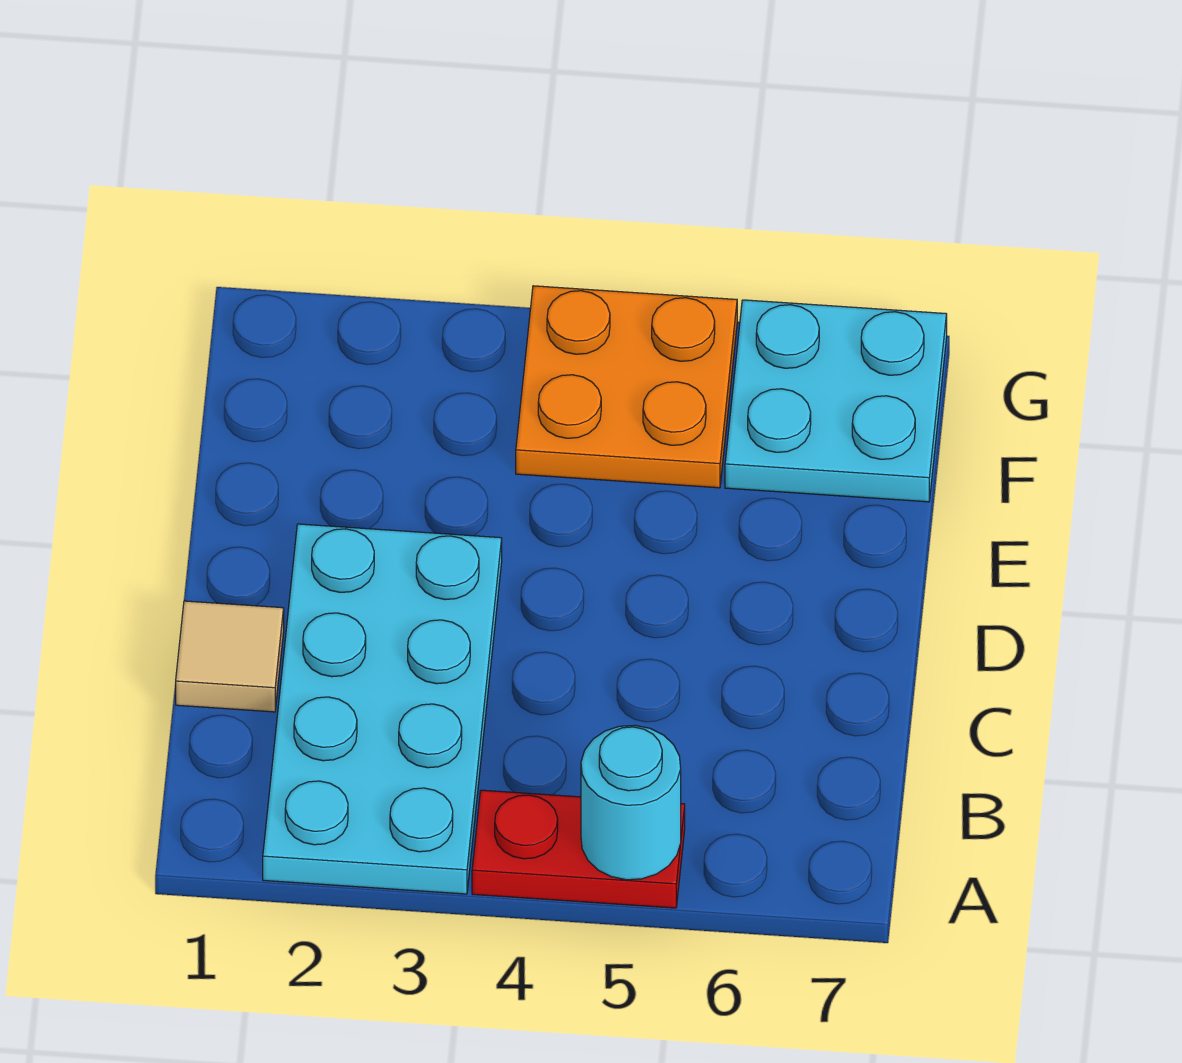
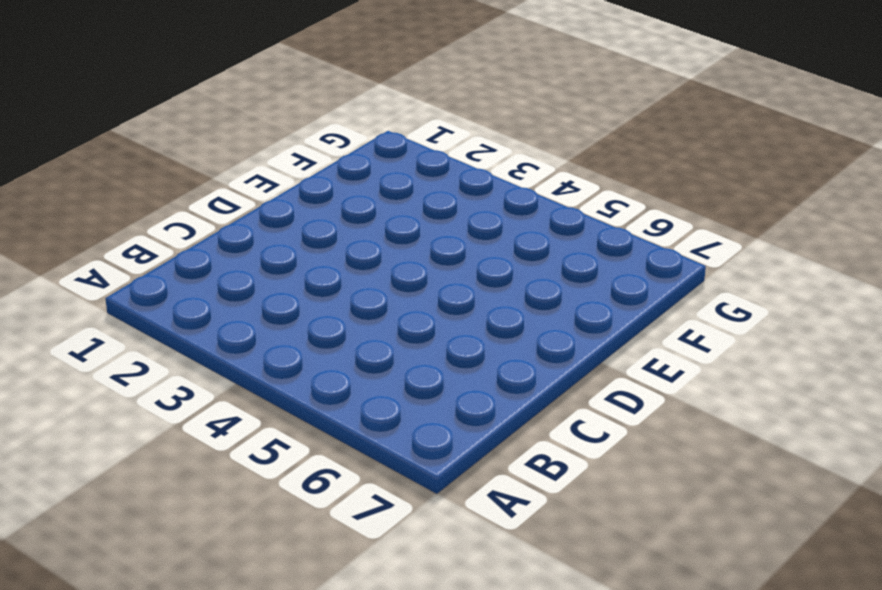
none -> cyan plate A2:D3 level 1
none -> red plate A4:A5 level 1

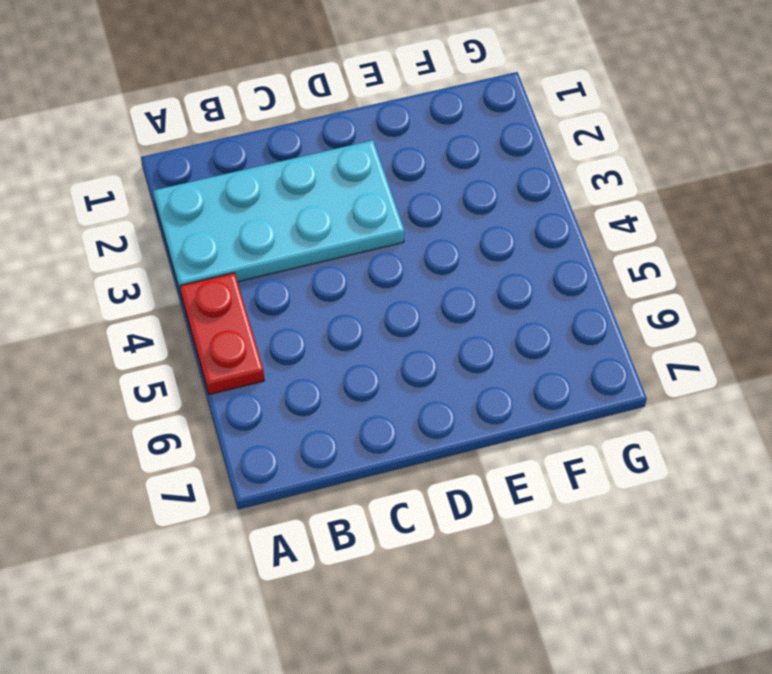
none -> tan tile C1 level 1
none -> orange plate F4:G5 level 1

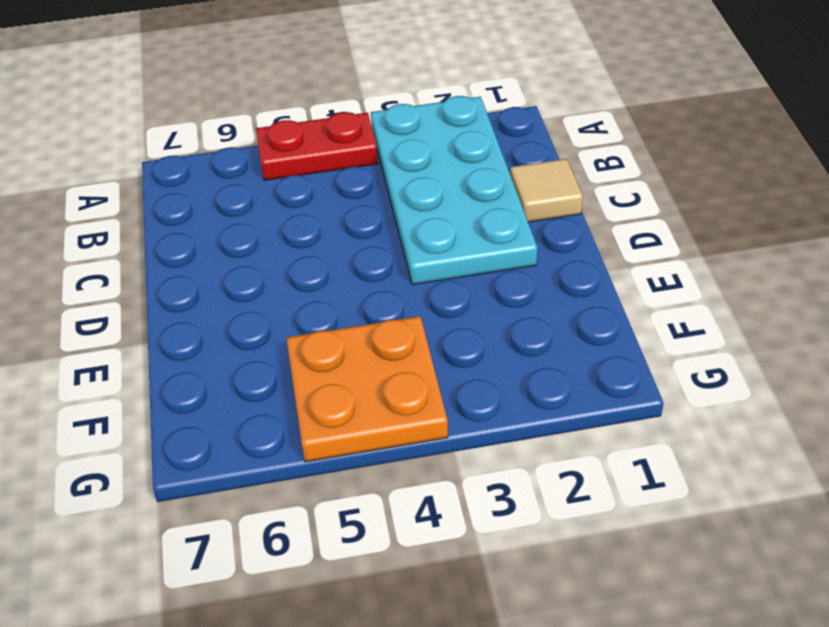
none -> cyan plate F6:G7 level 1
none -> cyan round brick A5 level 2

